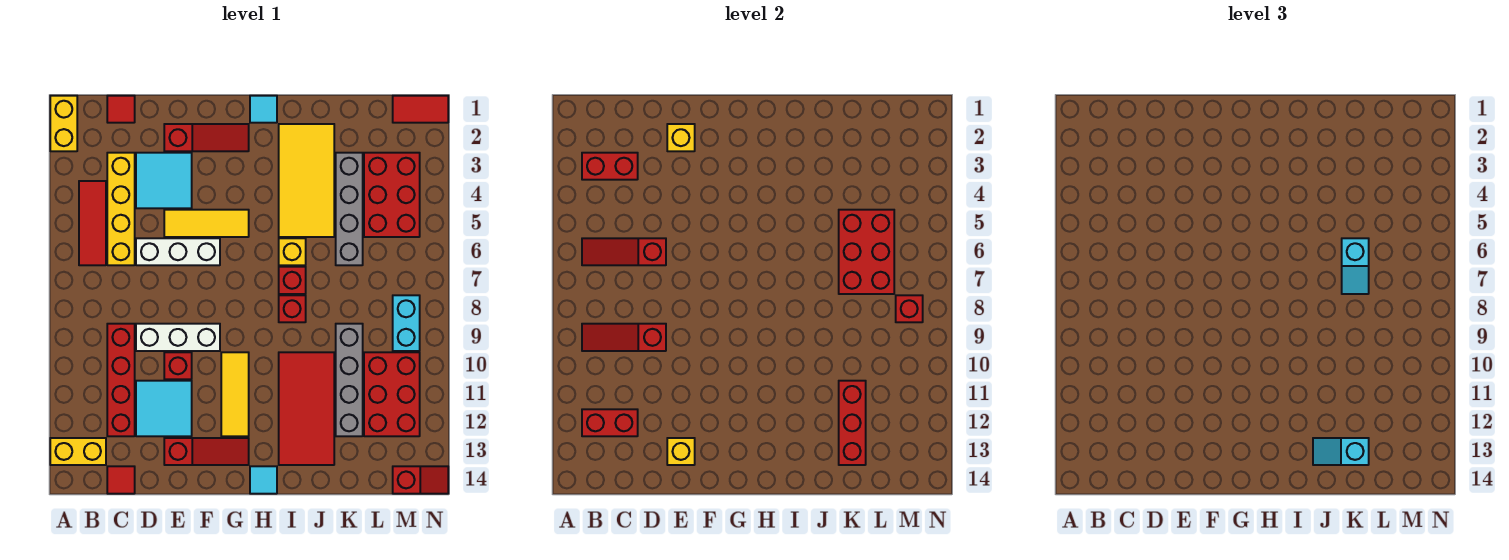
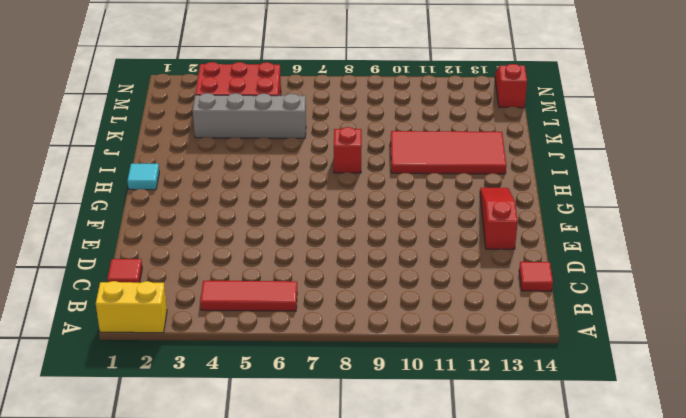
none -> yellow brick A13:B13 level 1
none -> yellow brick C3:C6 level 1
none -> red brick C9:C12 level 1
none -> cyan tile D3:E4 level 1

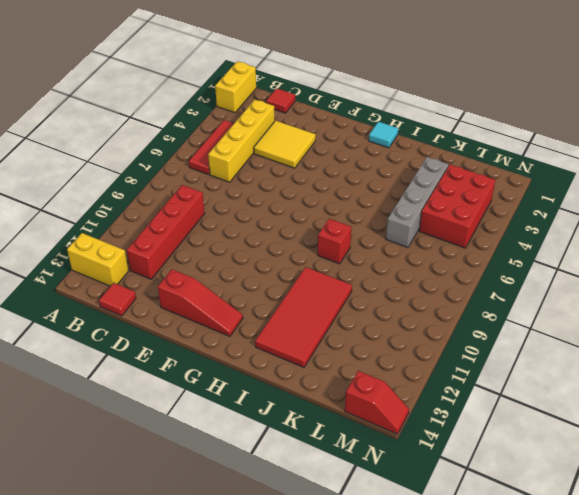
yellow tile D3:E4 level 1 -> cyan tile D3:E4 level 1
none -> white brick D6:F6 level 1
none -> white brick D9:F9 level 1
none -> cyan tile D11:E12 level 1
none -> red slope E2:G2 level 1 top E

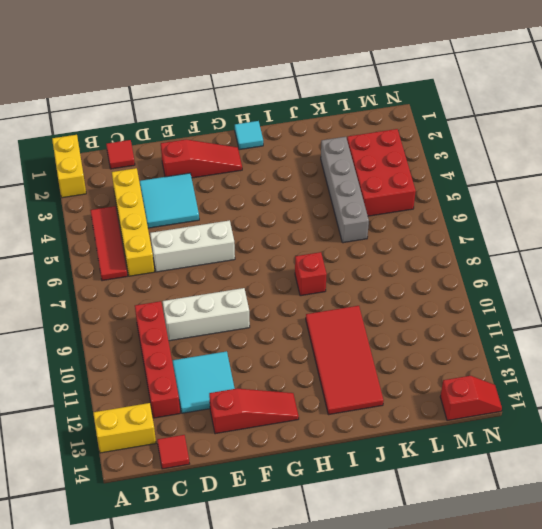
none -> yellow tile E5:G5 level 1
none -> red brick E10 level 1
none -> yellow tile G10:G12 level 1
none -> cyan tile H14 level 1

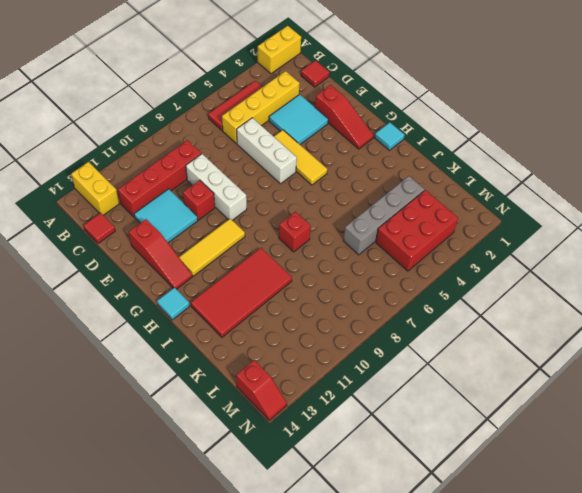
none -> yellow tile I2:J5 level 1
none -> yellow brick I6 level 1
none -> red brick I7 level 1
none -> grey brick K9:K12 level 1

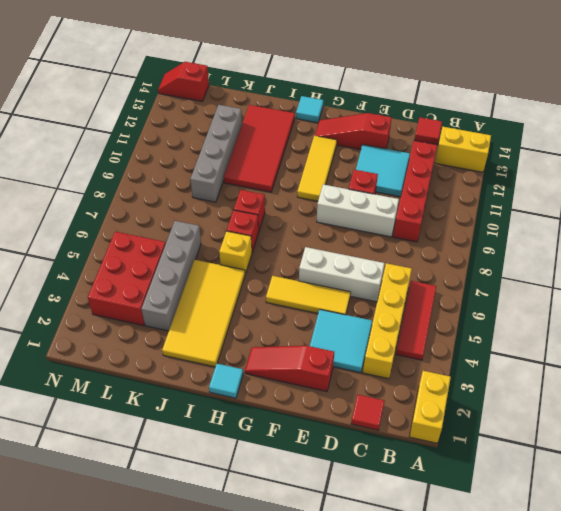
none -> red brick L10:M12 level 1
none -> red tile M1:N1 level 1
none -> cyan brick M8:M9 level 1
none -> red brick B3:C3 level 2

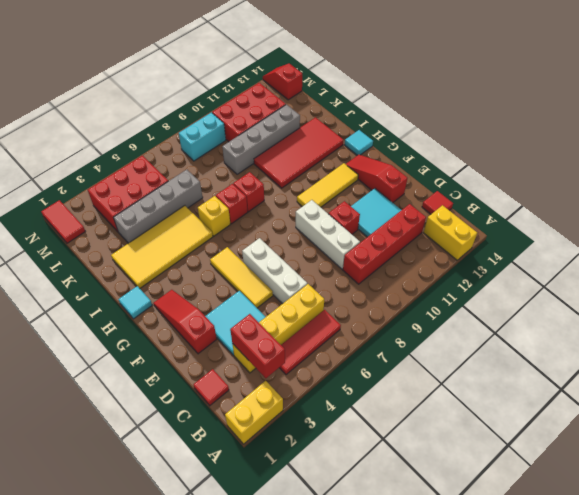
none -> red slope B6:D6 level 2 top D
none -> red slope B9:D9 level 2 top D
none -> red brick B12:C12 level 2
none -> yellow brick E2 level 2

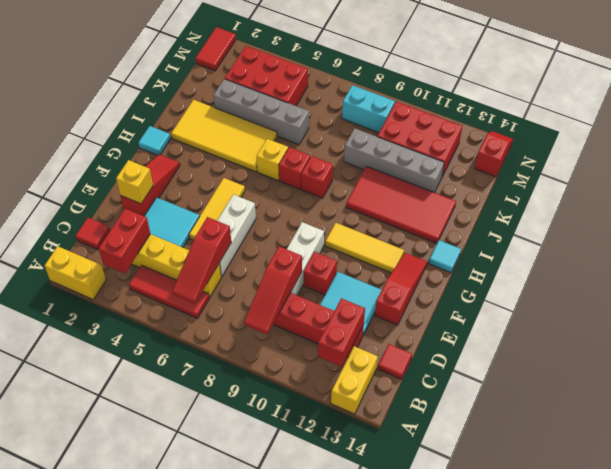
none -> yellow brick E13 level 2
none -> red brick K5:L7 level 2
none -> red brick K11:K13 level 2
none -> red brick M8 level 2

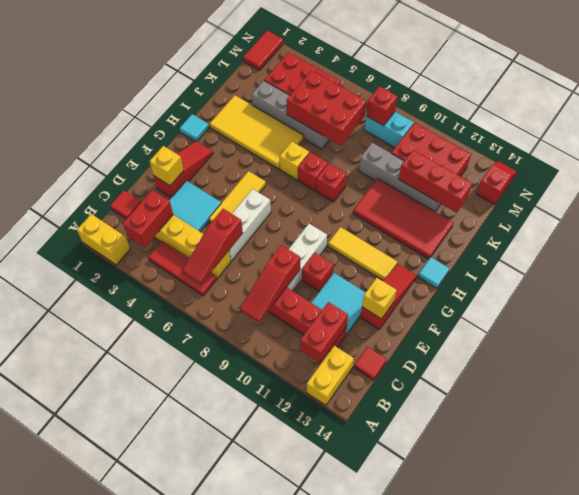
none -> cyan slope J13:K13 level 3 top K
none -> cyan slope K6:K7 level 3 top 6

